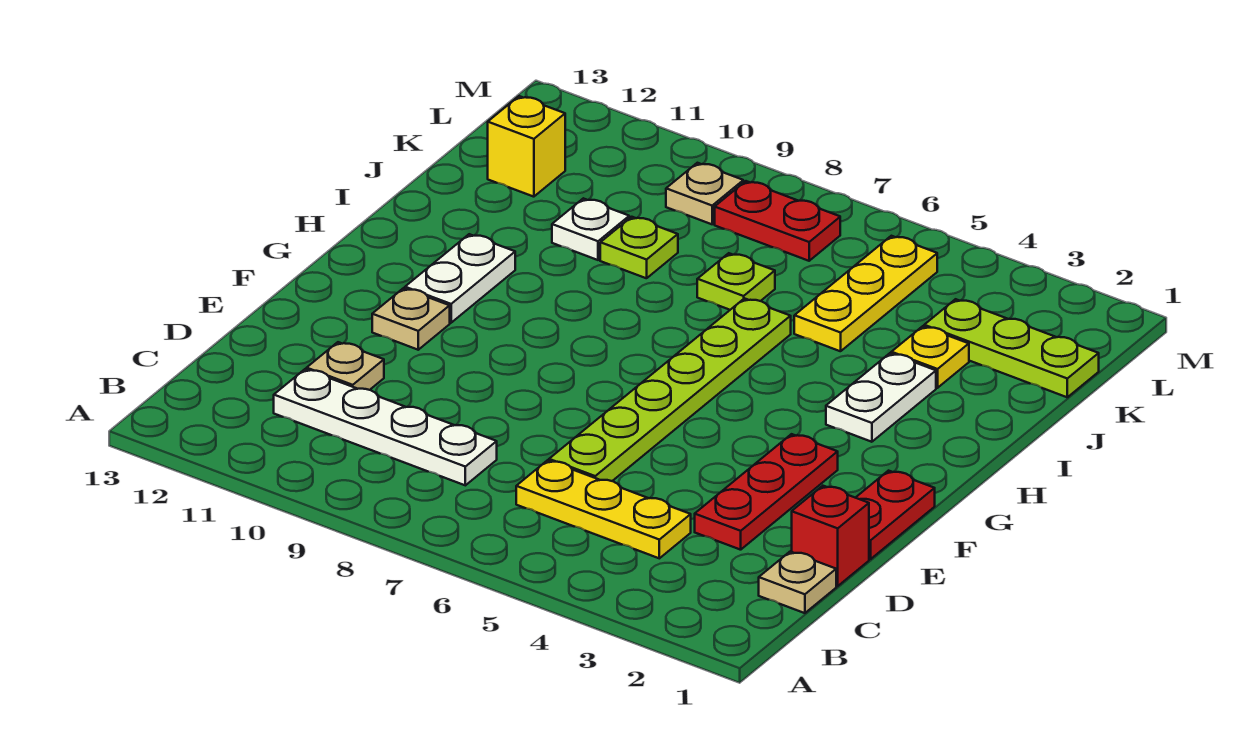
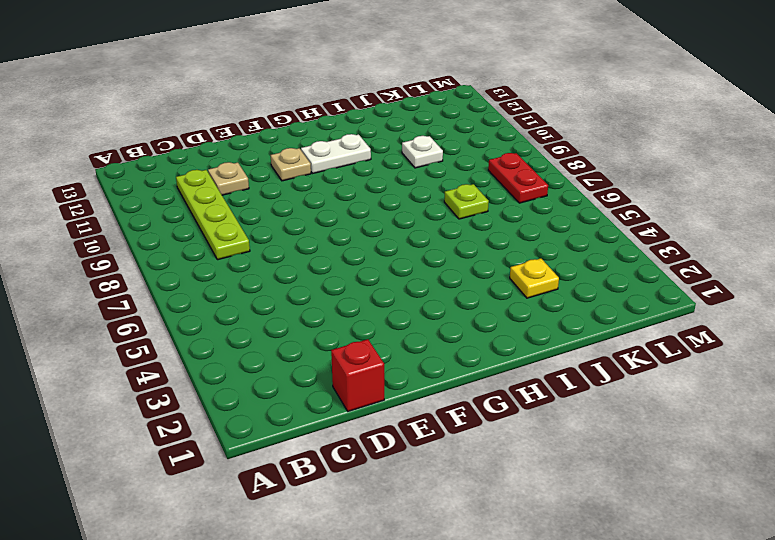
lime plate C8:C11 level 1 -> white plate C8:C11 level 1
none -> tan plate C1 level 1
none -> yellow plate C4:C6 level 1
none -> red plate D3:F3 level 1

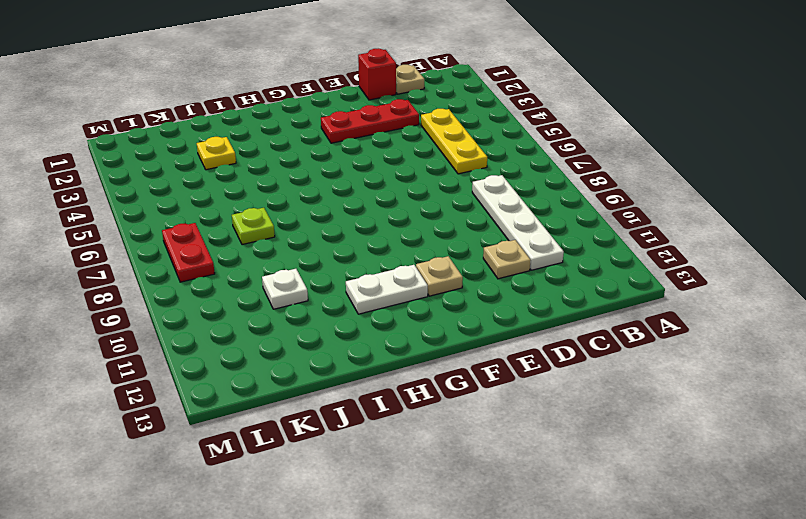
none -> lime plate D6:I6 level 1
none -> red plate E1:F1 level 1
none -> white plate H3:I3 level 1

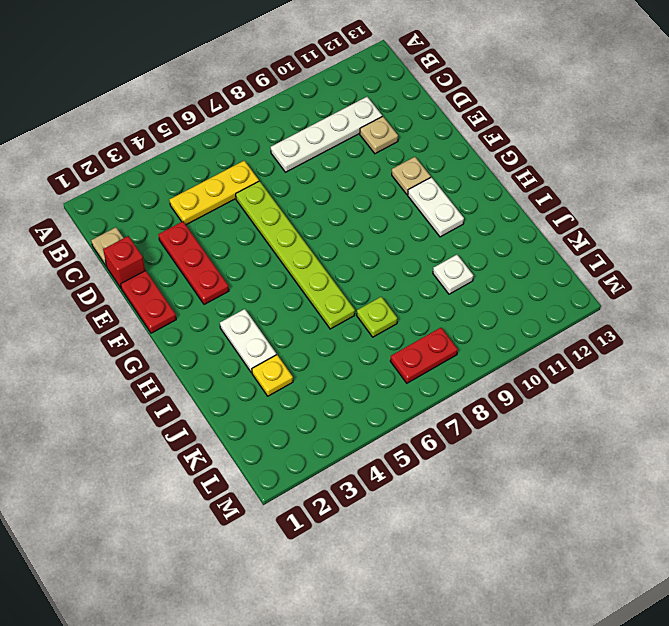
none -> yellow plate J5:L5 level 1
none -> lime plate J9 level 1
none -> lime plate K1:K3 level 1

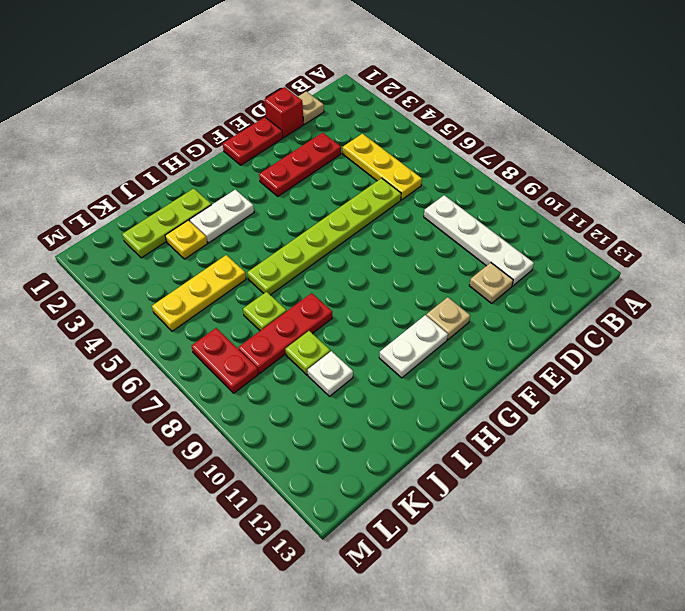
lime plate I2:K2 level 1 -> lime plate K1:K3 level 1
red plate I8:K8 level 1 -> none
none -> yellow brick K12 level 1
none -> tan plate L9 level 1

